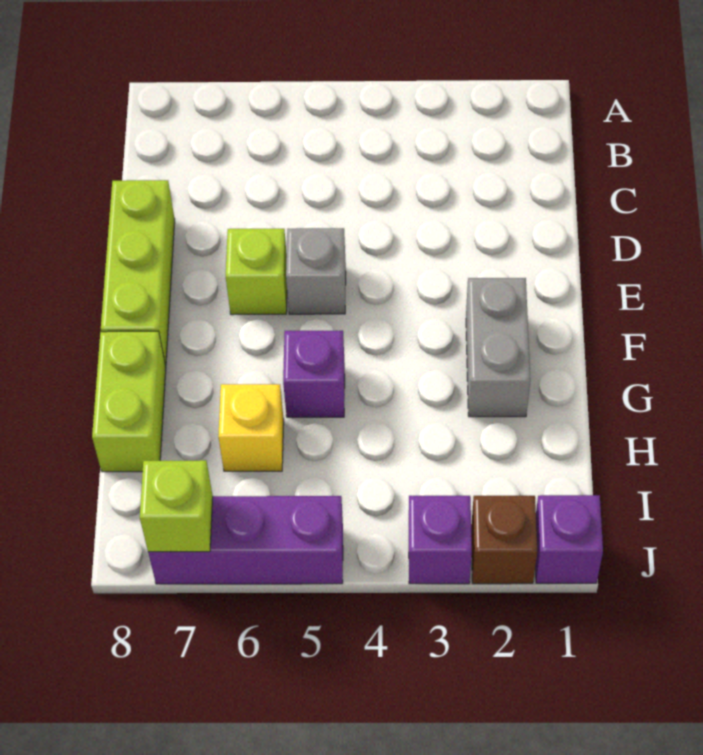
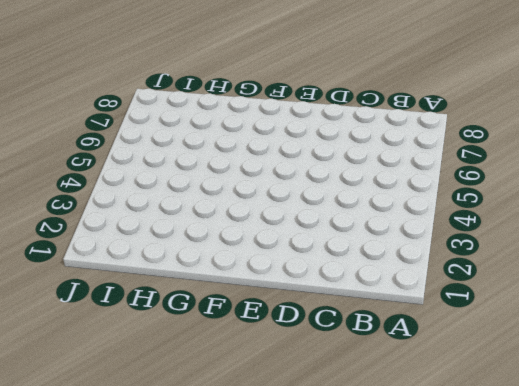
none -> lime brick D8:F8 level 1
none -> grey brick E5 level 1
none -> lime brick E6 level 1

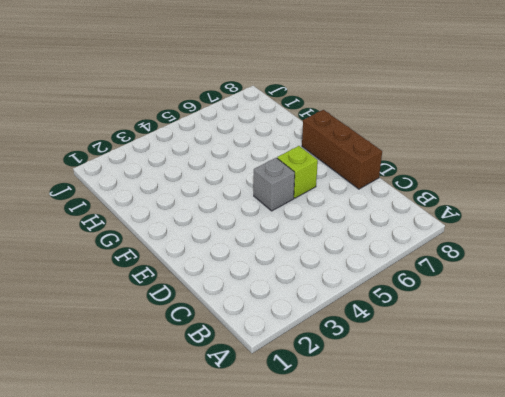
brown brick D8:F8 level 1 -> lime brick D8:F8 level 1
none -> grey brick F2:G2 level 1
none -> purple brick G5 level 1
none -> lime brick G8:H8 level 1

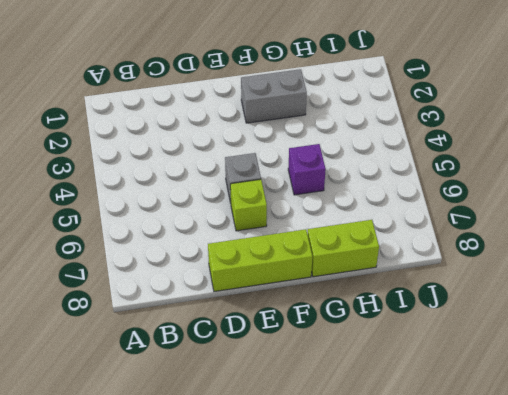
none -> yellow brick H6 level 1
none -> purple brick J1 level 1
none -> brown brick J2 level 1

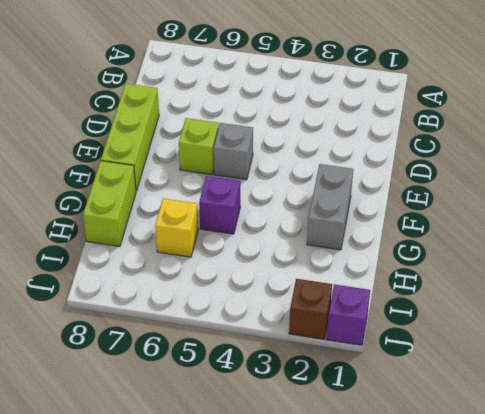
none -> purple brick J3 level 1
none -> purple brick J5:J7 level 1
none -> lime brick J7 level 2

